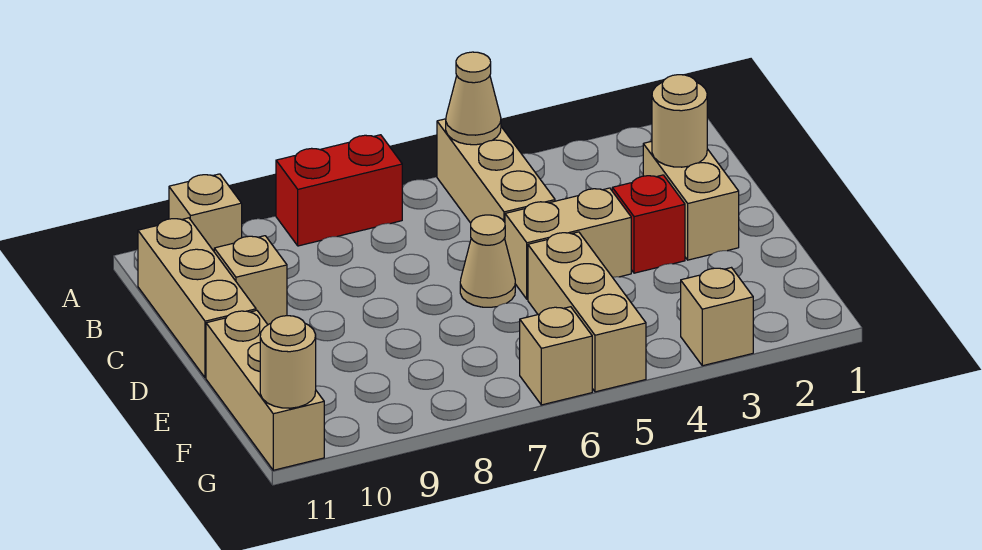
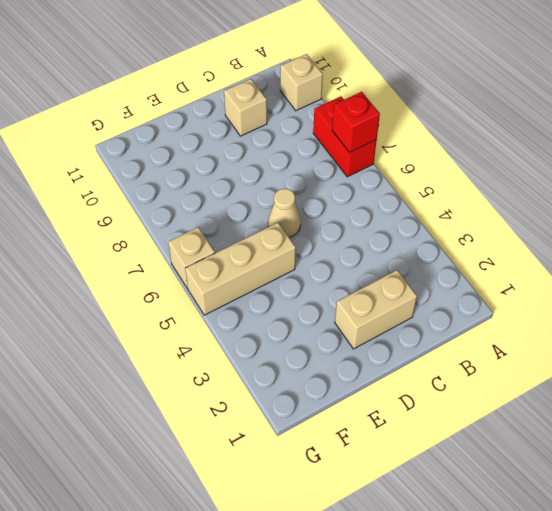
red brick A7 level 2 -> red brick D3 level 1
none -> tan brick A5:C5 level 1
none -> tan brick B11:D11 level 1
none -> tan brick D4:D5 level 1

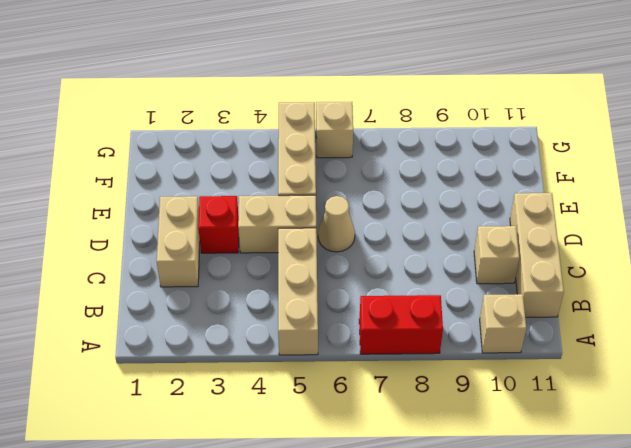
none -> tan brick E11:G11 level 1
none -> tan brick G3 level 1
none -> tan cone A5 level 2

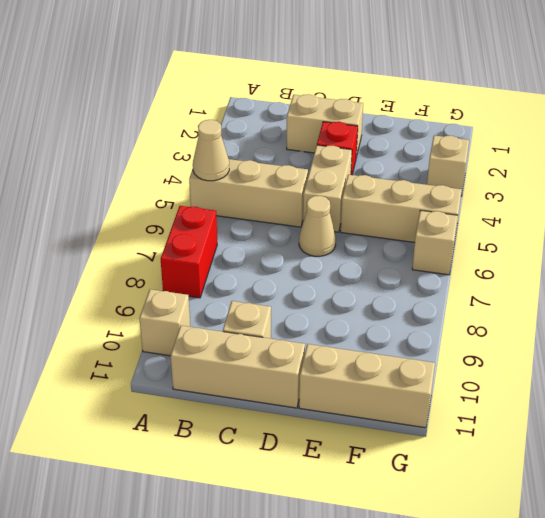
none -> tan round brick C2 level 2
none -> tan round brick G11 level 2

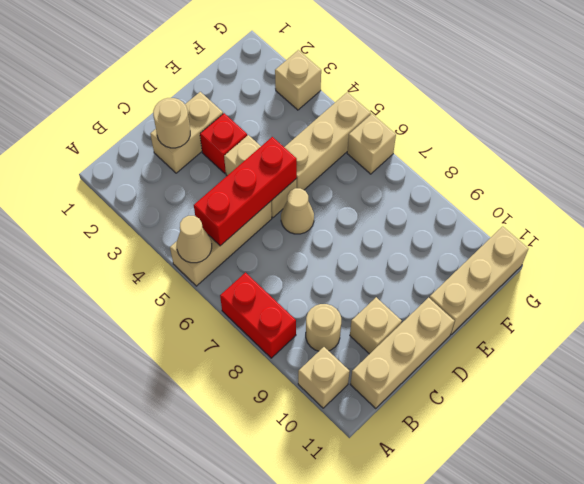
red brick B5:D5 level 2 -> none
tan round brick B9 level 1 -> tan round brick G11 level 2

